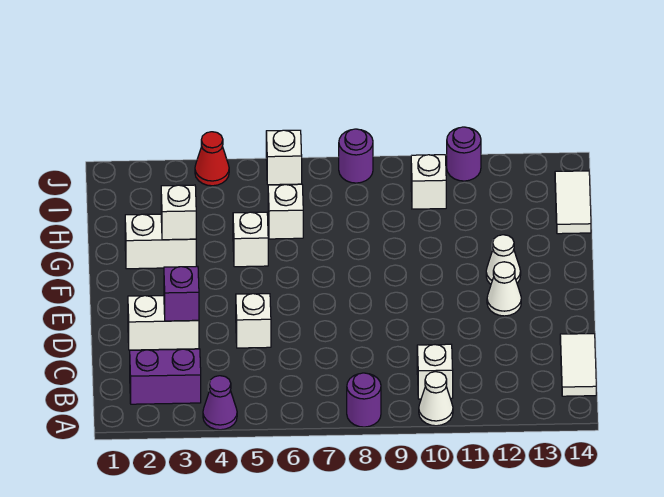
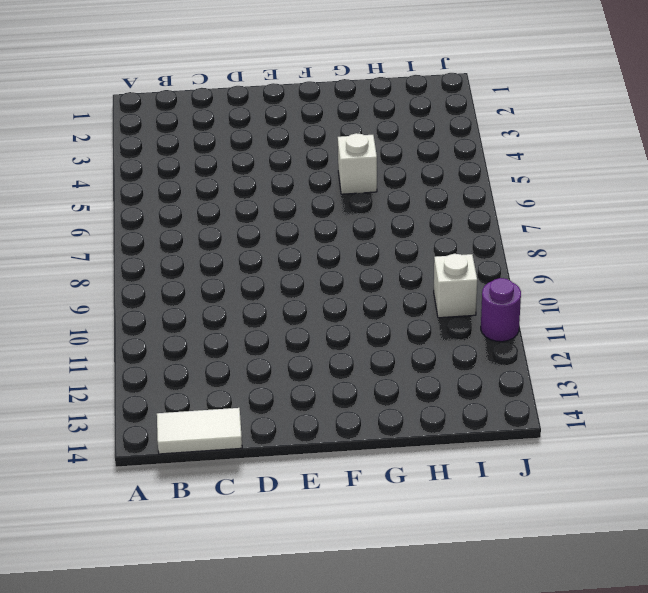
none -> purple cone A4 level 1
none -> purple round brick A8 level 1
none -> white cone A10 level 1

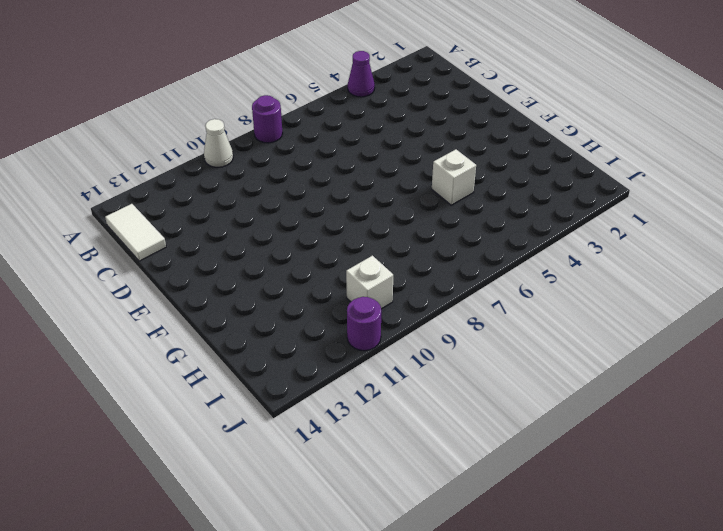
none -> purple brick B2:B3 level 1
none -> white brick B10 level 1
none -> white brick D2:D3 level 1

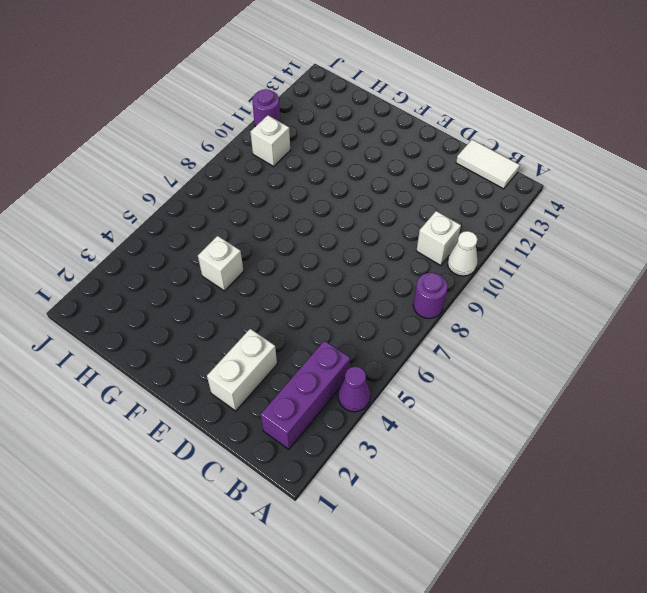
purple brick B2:B4 level 1 -> purple brick B2:B3 level 1
none -> white brick D5 level 1
none -> white cone E12 level 1
none -> white cone F12 level 1

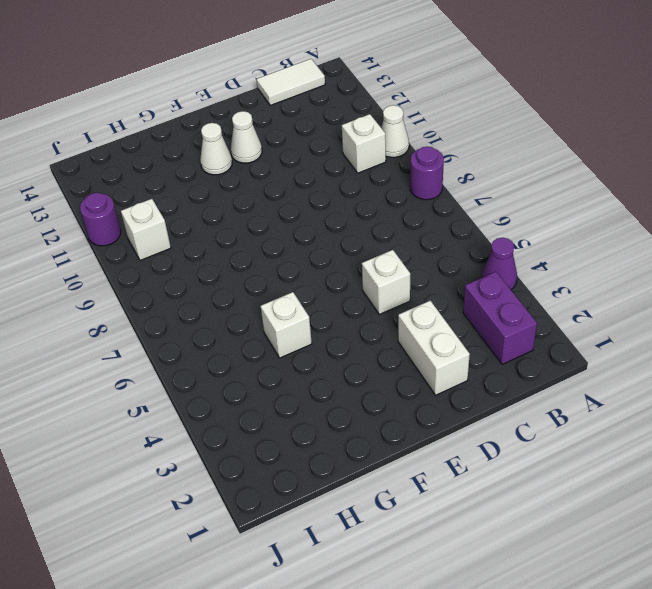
none -> white brick G2:G3 level 1
none -> white brick H6 level 1
none -> white tile H14:I14 level 1

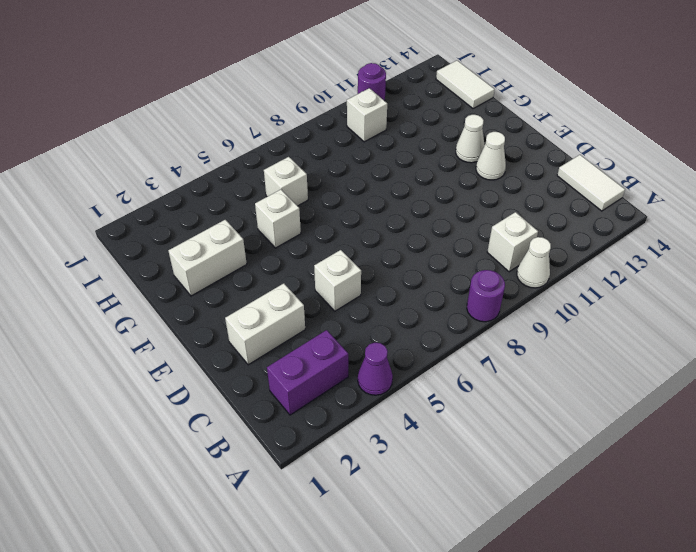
none -> red cone J4 level 1
none -> white brick J6 level 1
none -> purple round brick J8 level 1

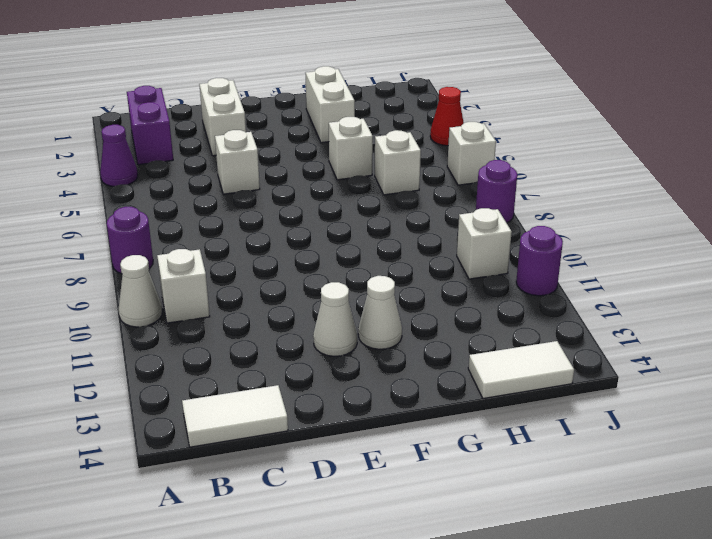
none -> purple brick D3 level 2
none -> white brick G3 level 2

